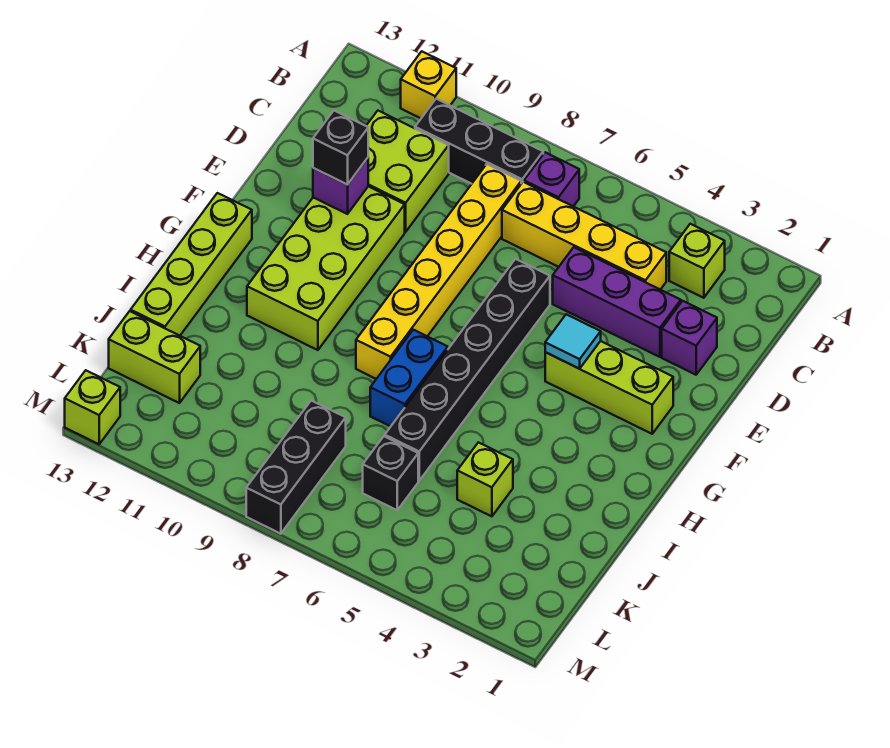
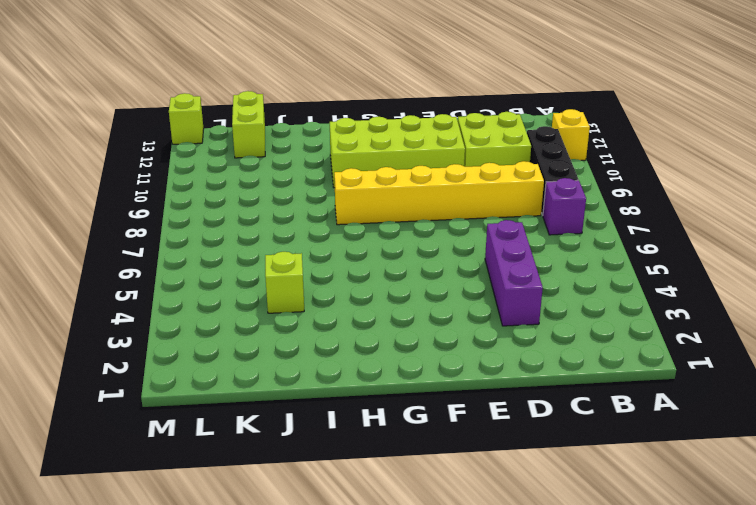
none -> lime brick B3 level 1
none -> yellow brick C4:C7 level 1
none -> purple brick D2 level 1

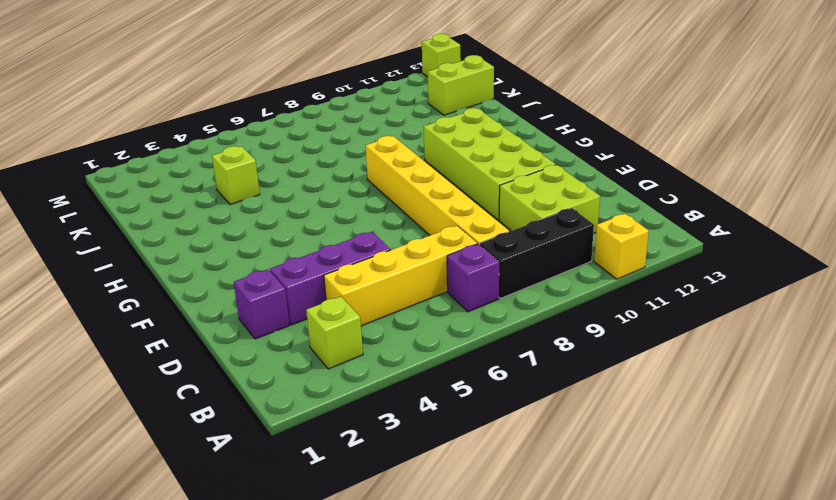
none -> black brick E6:J6 level 1
none -> lime brick F2:F4 level 1
none -> lime brick G13:J13 level 1

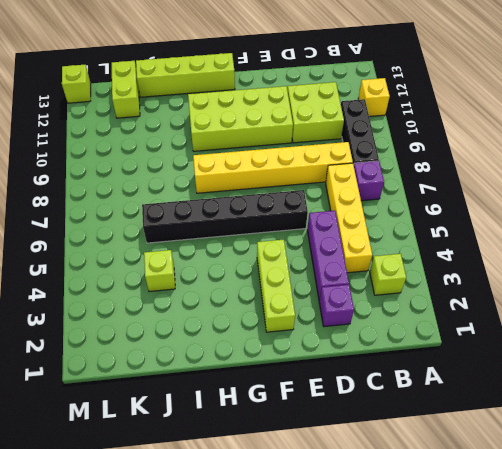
none -> blue brick H7:I7 level 1
none -> black brick K6 level 1
none -> black brick K8:M8 level 1

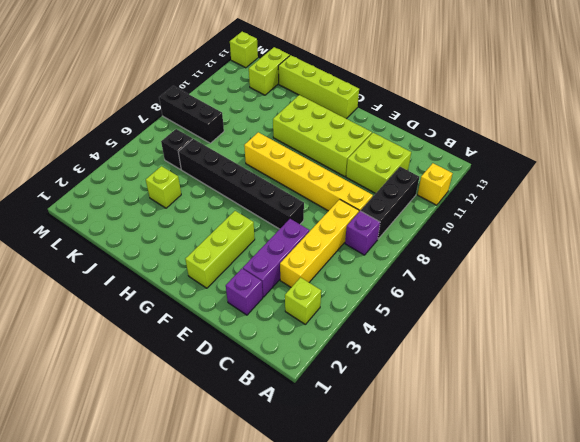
none -> blue brick H7:I7 level 1
none -> purple brick E11 level 2
none -> cyan tile F4 level 2

